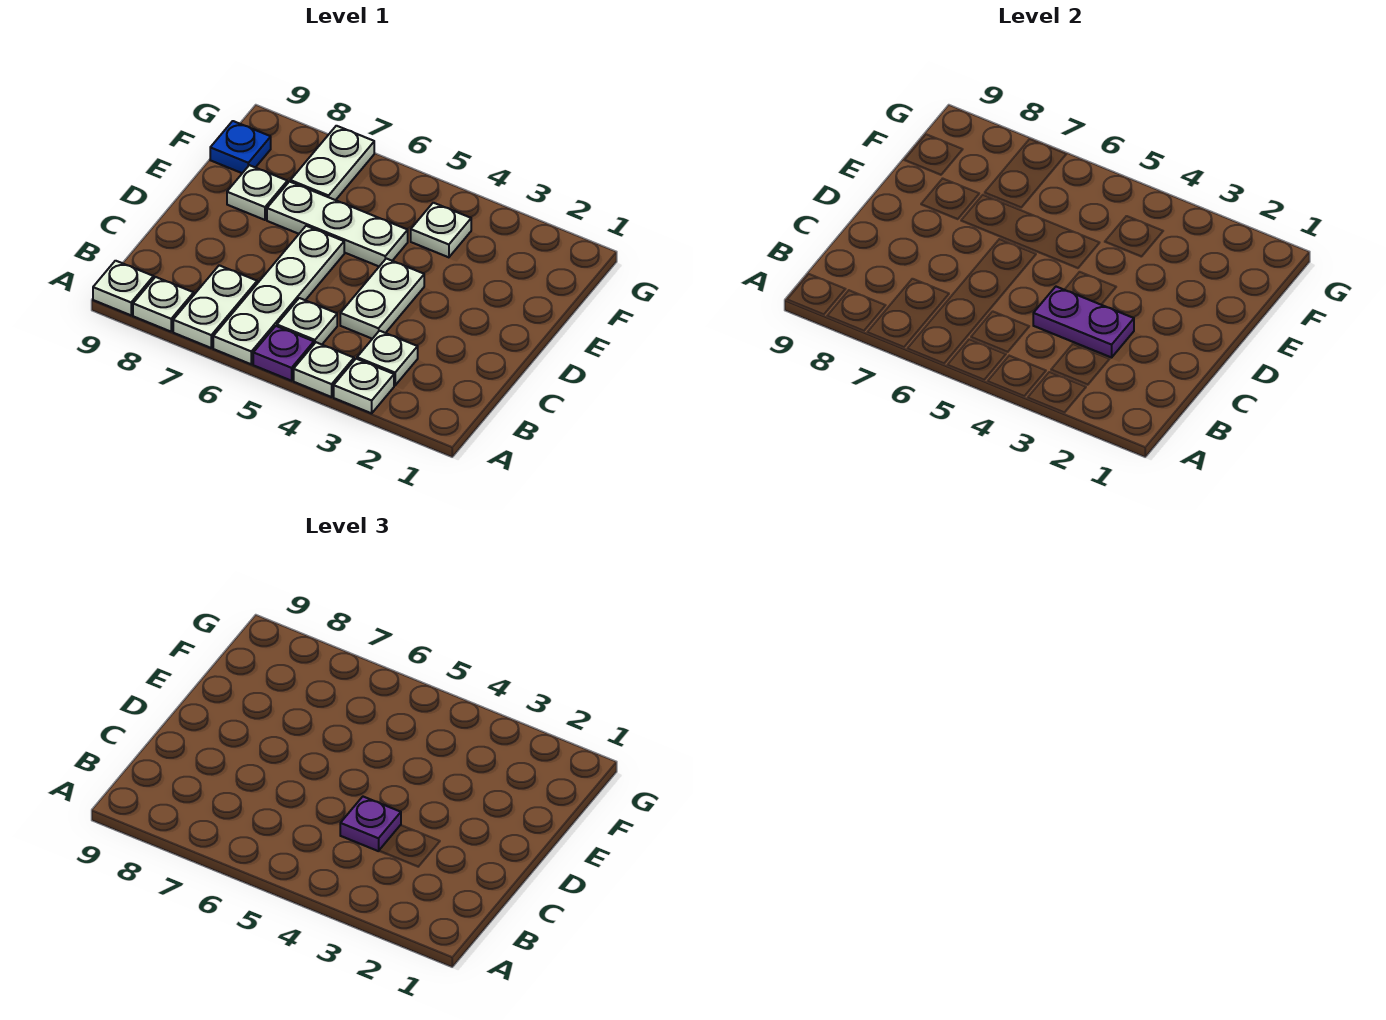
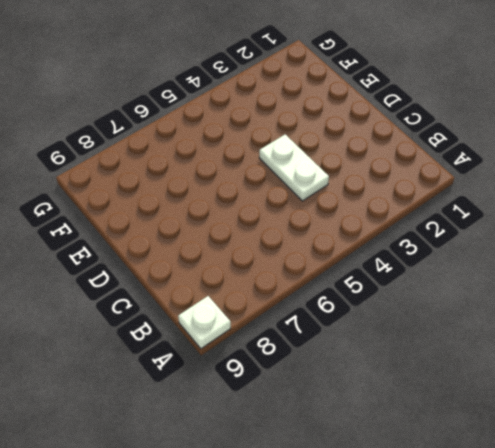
none -> white plate A3 level 1
none -> white plate A4 level 1
none -> purple plate A5 level 1

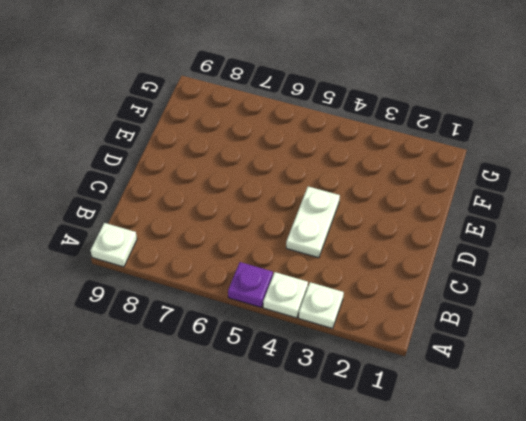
none -> white plate A6:D6 level 1
none -> white plate A7:B7 level 1
none -> white plate A8 level 1

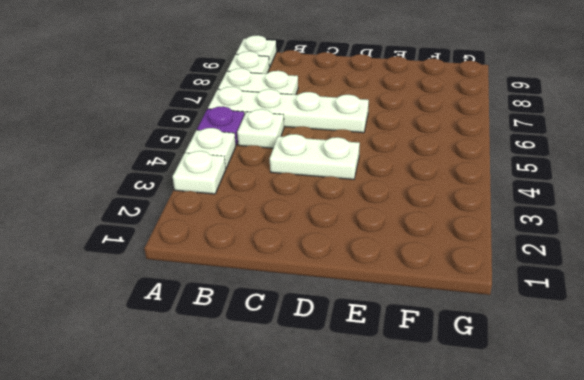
none -> white plate B3 level 1
none -> white plate E5:E7 level 1
none -> white plate E8 level 1

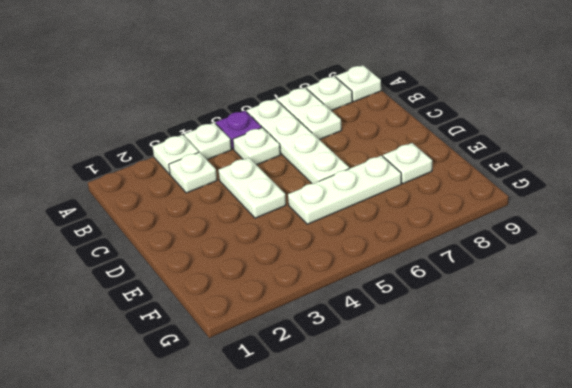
none -> white plate F4 level 1
none -> white plate F7:G7 level 1
none -> blue plate F9 level 1

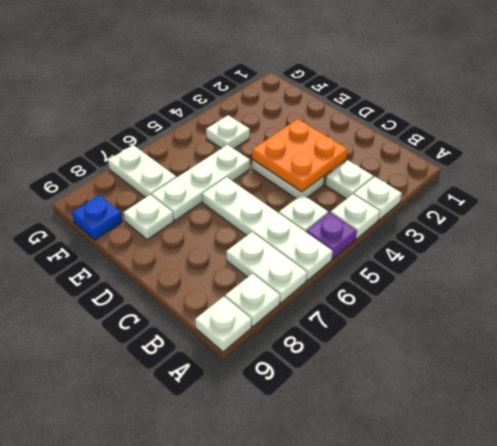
orange plate C3:D4 level 2 -> purple plate C3:C4 level 2
none -> purple plate C4 level 3

